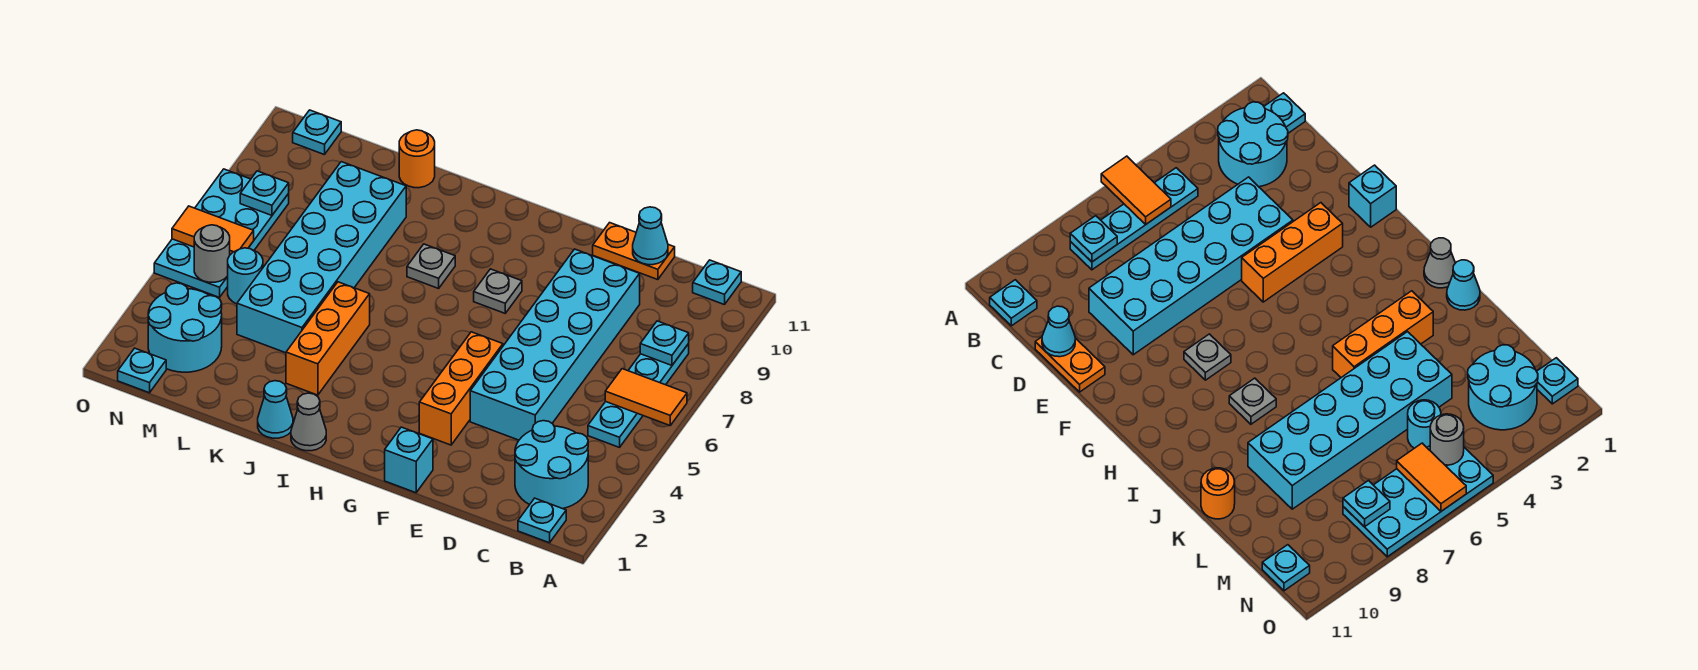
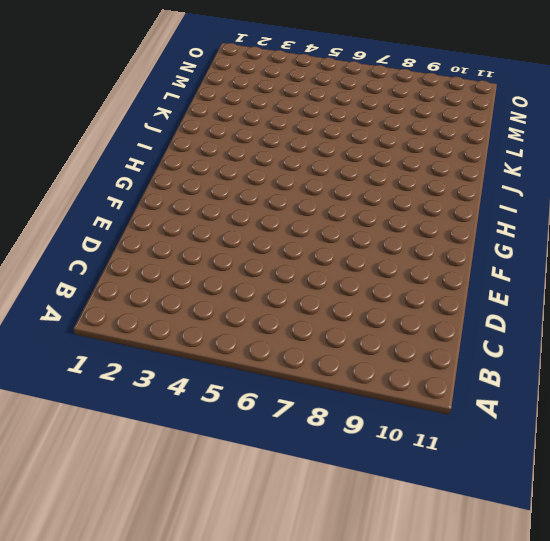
none -> cyan plate B1 level 1
none -> cyan round brick B2:C3 level 1
none -> cyan plate B5:B8 level 1

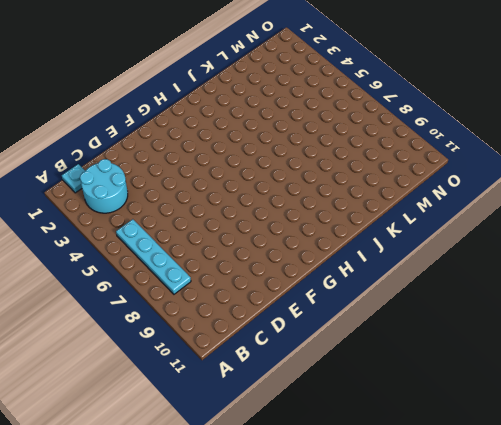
none -> cyan plate B11 level 1
none -> cyan brick D4:E9 level 1
none -> orange plate D11:E11 level 1

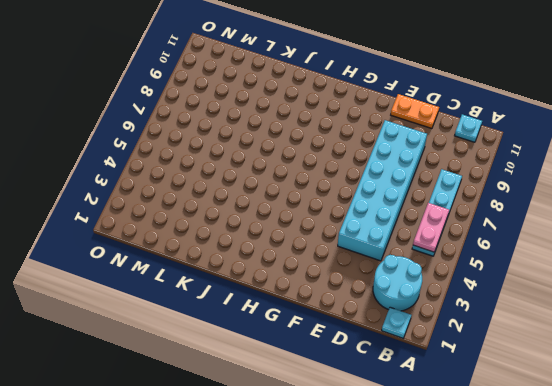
pink plate B5:B6 level 2 -> orange tile A6:B6 level 2
none -> cyan brick F1 level 1
none -> orange brick F3:F5 level 1
none -> grey plate G8 level 1

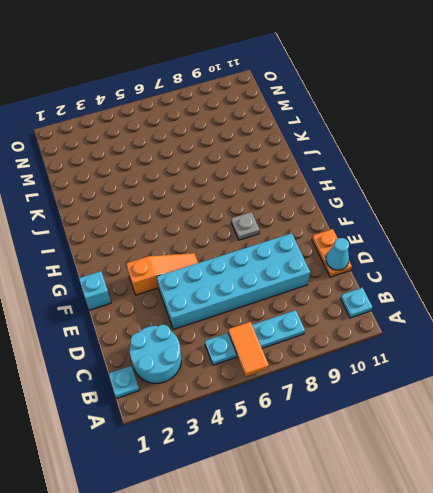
orange slope F3:F5 level 1 top 3 -> orange brick F3:F5 level 1
none -> grey cone I1 level 1
none -> grey plate I8 level 1
none -> cyan cone J1 level 1

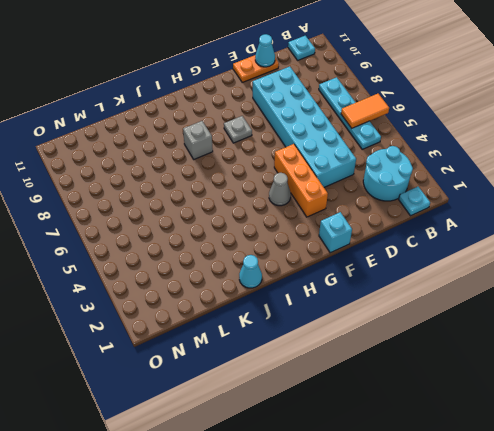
grey cone G4 level 1 -> grey cone I1 level 1
grey brick I8 level 1 -> grey plate I8 level 1
none -> orange brick J3:J5 level 1
none -> cyan brick K4:L9 level 1
none -> orange round brick K11 level 1

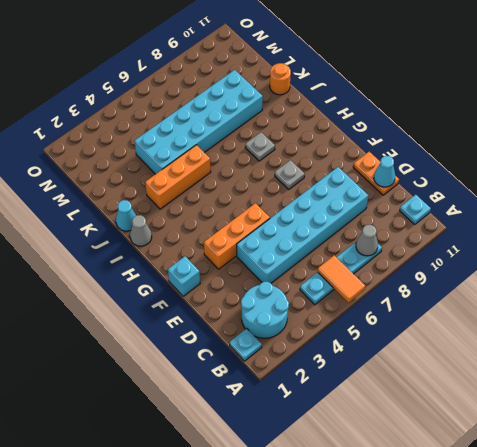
grey cone B8 level 2 -> cyan plate B8 level 2
none -> cyan round brick M2:N3 level 1
none -> cyan round brick M5 level 1
none -> cyan plate N1 level 1

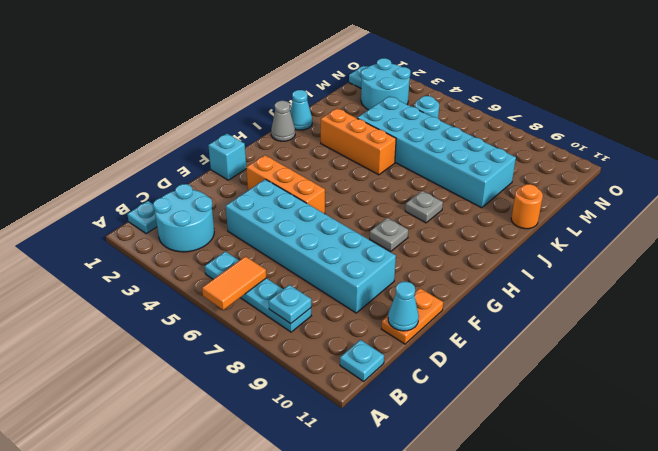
none -> cyan plate N5:O8 level 1
none -> cyan plate N11 level 1
none -> grey round brick N5 level 2

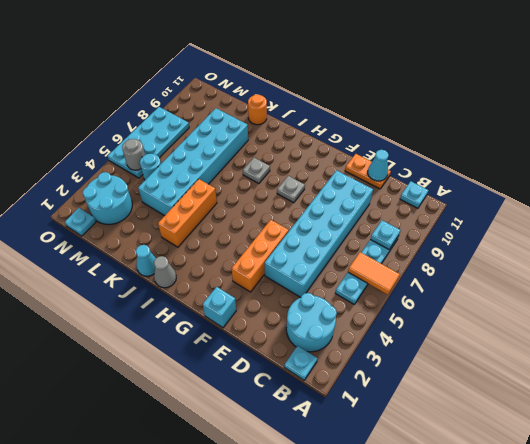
none -> cyan plate N11 level 1
none -> orange tile N6:O6 level 2
none -> cyan plate N8 level 2

